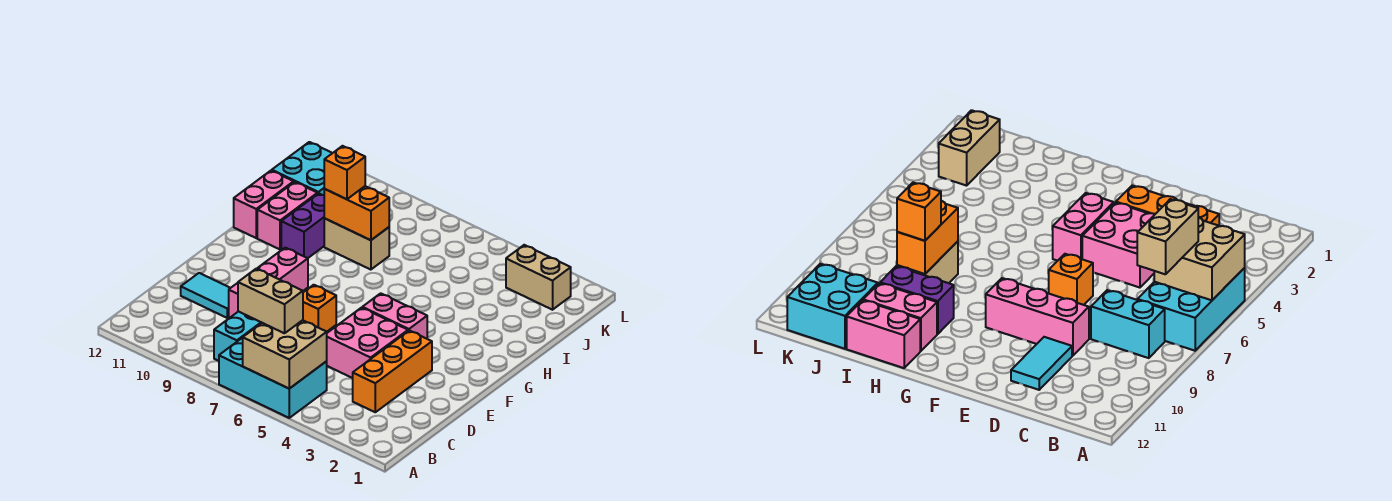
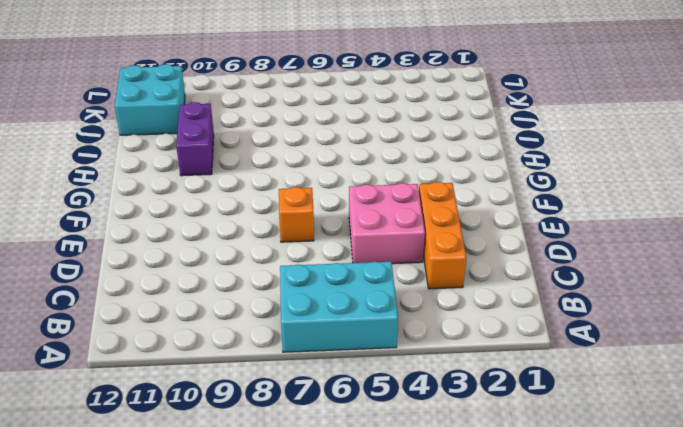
none -> cyan brick B8:C8 level 1
none -> pink brick D9:F9 level 1
none -> cyan tile D10:D11 level 1

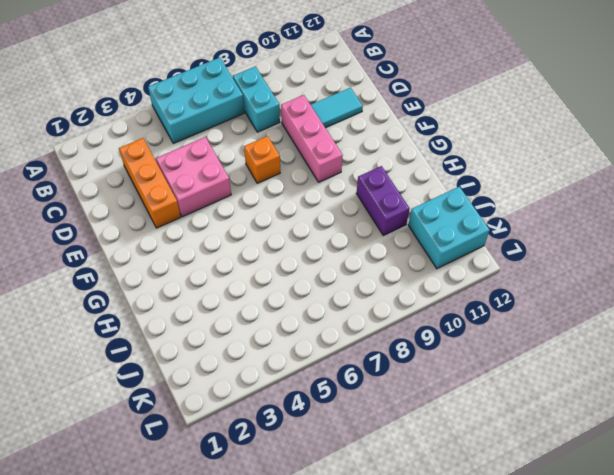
none -> pink brick F4:F5 level 1
none -> pink brick H11:I11 level 1
none -> pink brick H12:I12 level 1

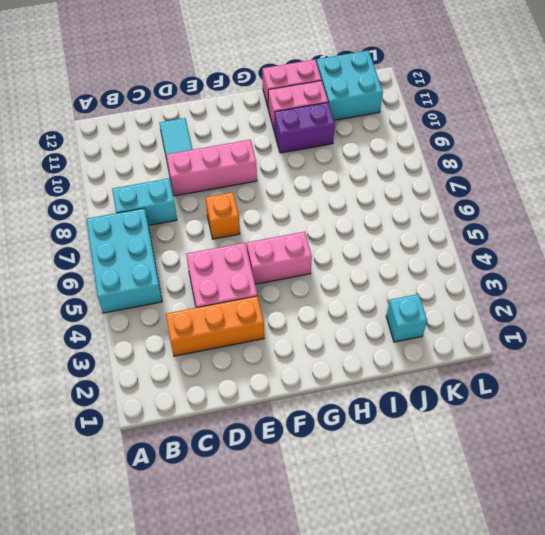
pink brick F5:G5 level 1 -> pink brick F4:F5 level 1
cyan brick J2 level 1 -> none
none -> tan brick I8:I9 level 1
none -> tan brick K2:K3 level 1
none -> tan brick A5:B6 level 2

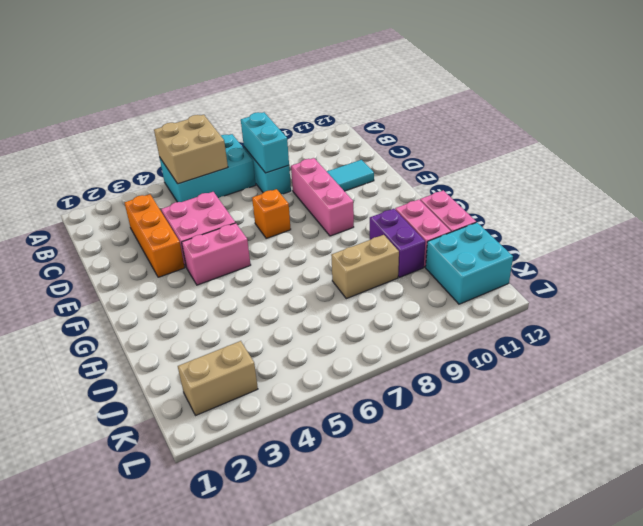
cyan brick B8:C8 level 2 -> none
none -> orange brick I8:I9 level 2
none -> tan brick B6:B7 level 3
none -> orange brick I9 level 3

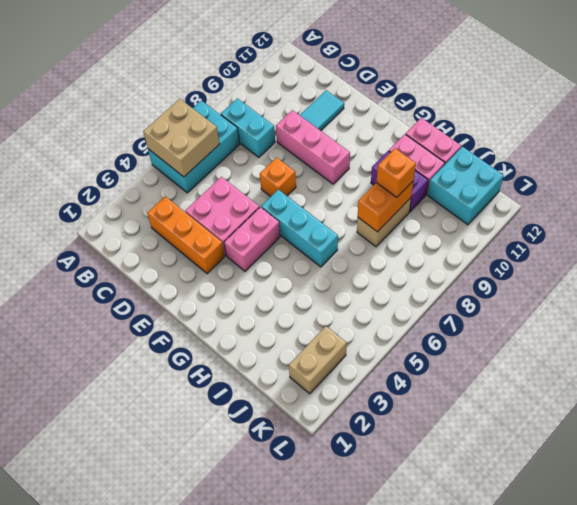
cyan brick F6:H6 level 1 -> none
none -> tan brick B6:B7 level 3

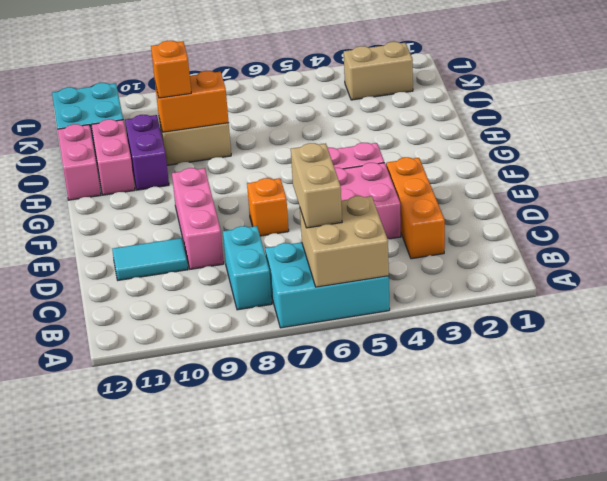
tan brick B6:C6 level 3 -> tan brick B6:B7 level 3

